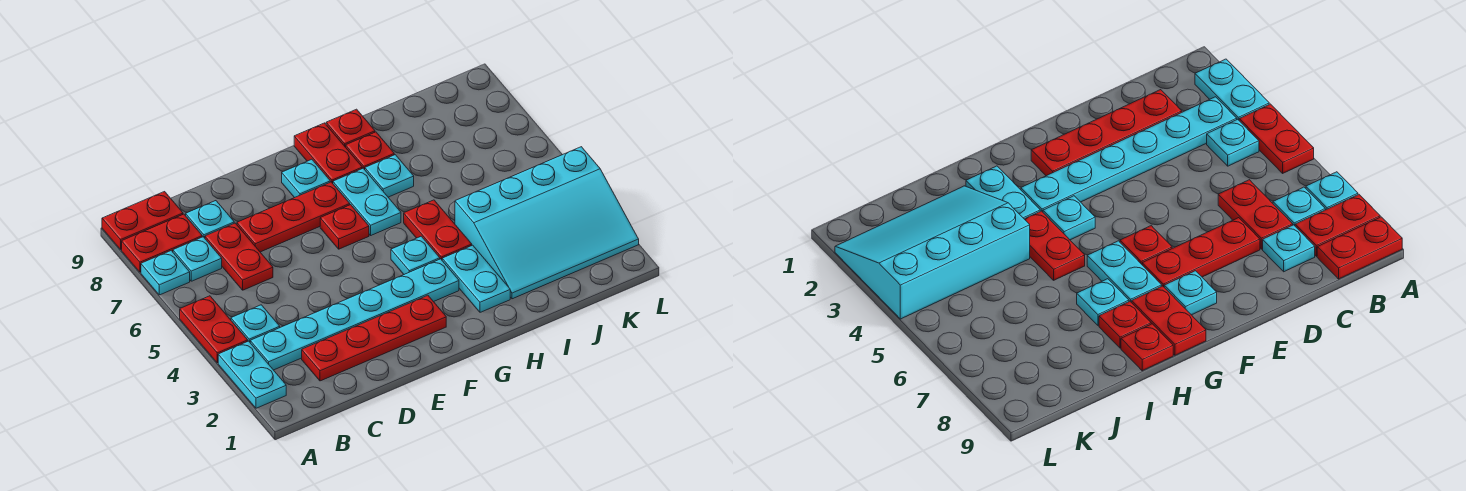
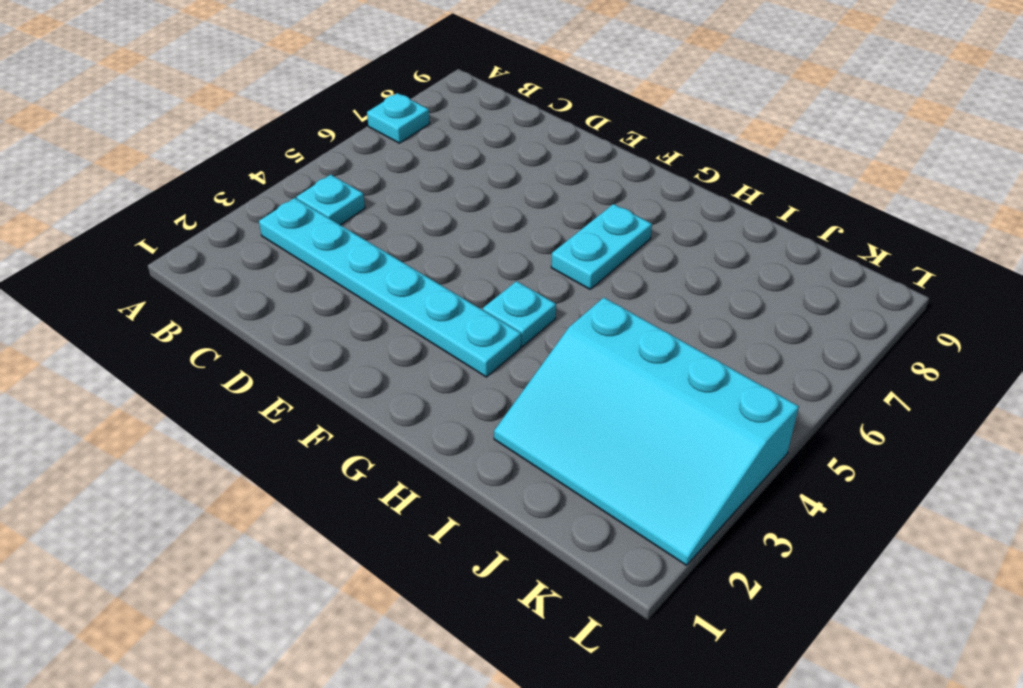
none -> cyan plate A2:A3 level 1
none -> red plate A4:A5 level 1
none -> red plate A8:B8 level 1

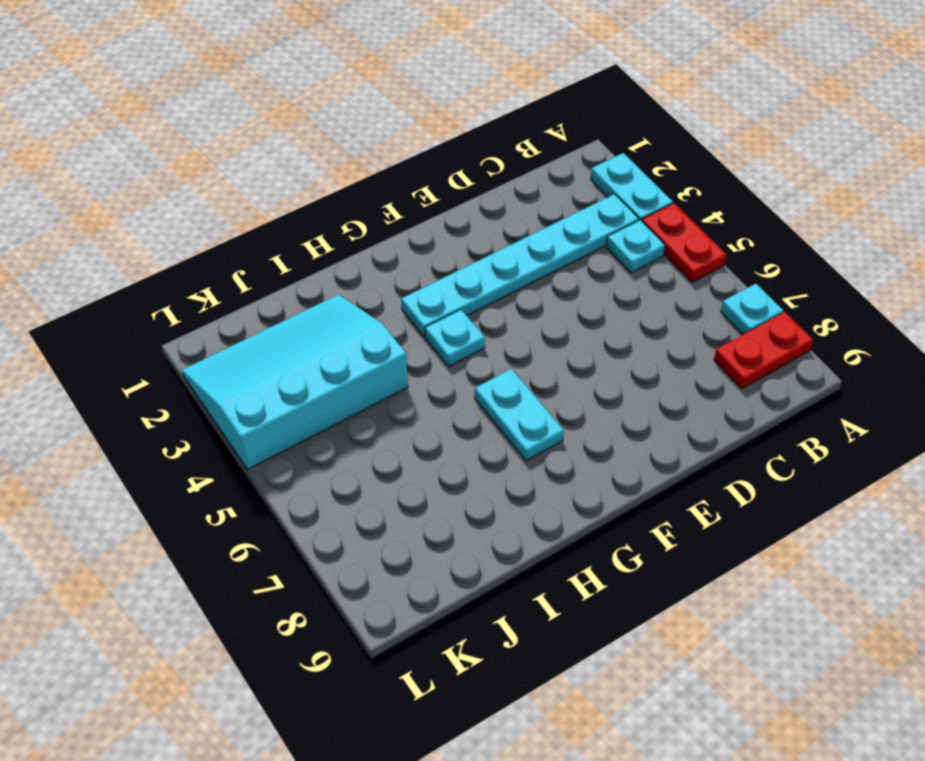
none -> red plate A9:B9 level 1
none -> cyan plate B7 level 1
none -> red plate C2:F2 level 1

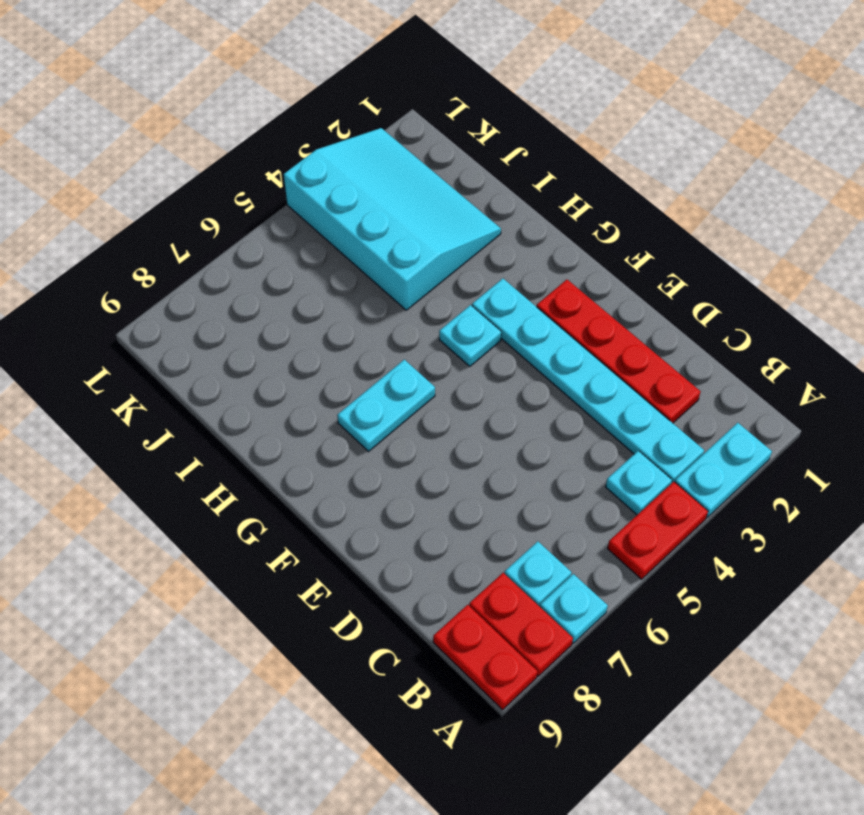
none -> red plate C6:C7 level 1
none -> cyan plate C8 level 1
none -> red plate D7:F7 level 1

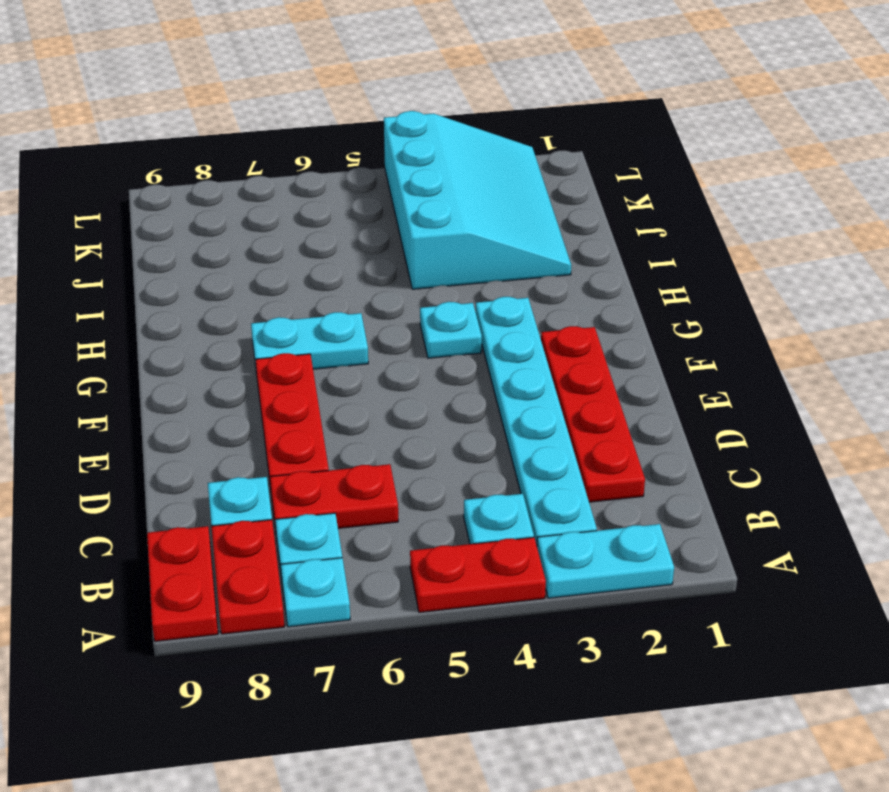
none -> red plate F6 level 1
none -> cyan plate F8 level 1
none -> red plate G8:G9 level 1

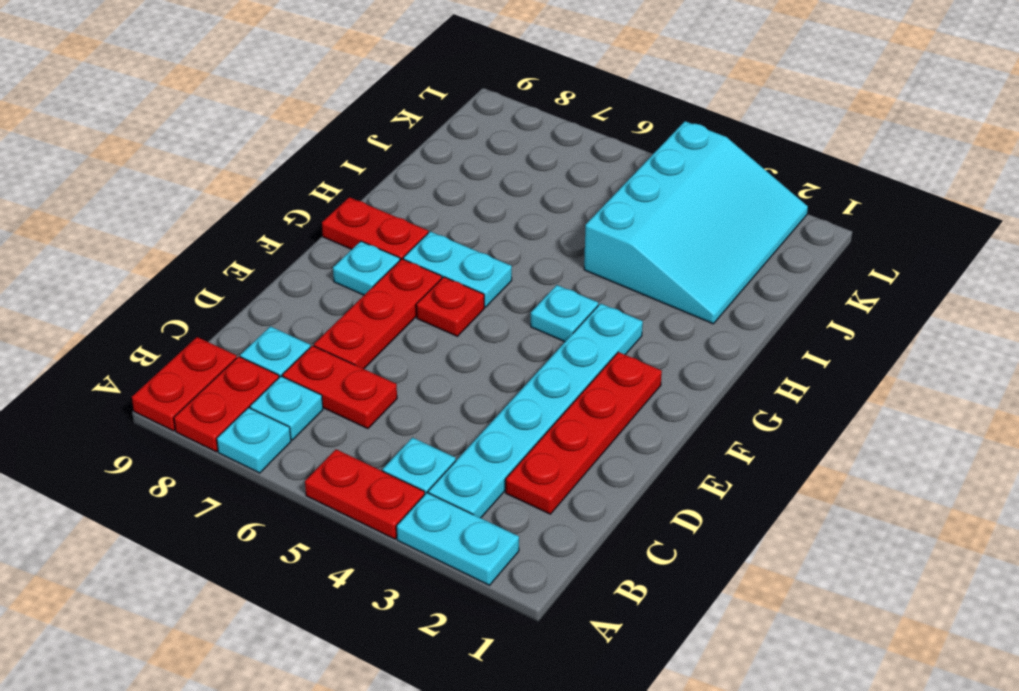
none -> cyan plate H2:H3 level 1
none -> red plate H4:H5 level 1
none -> cyan plate H7 level 1

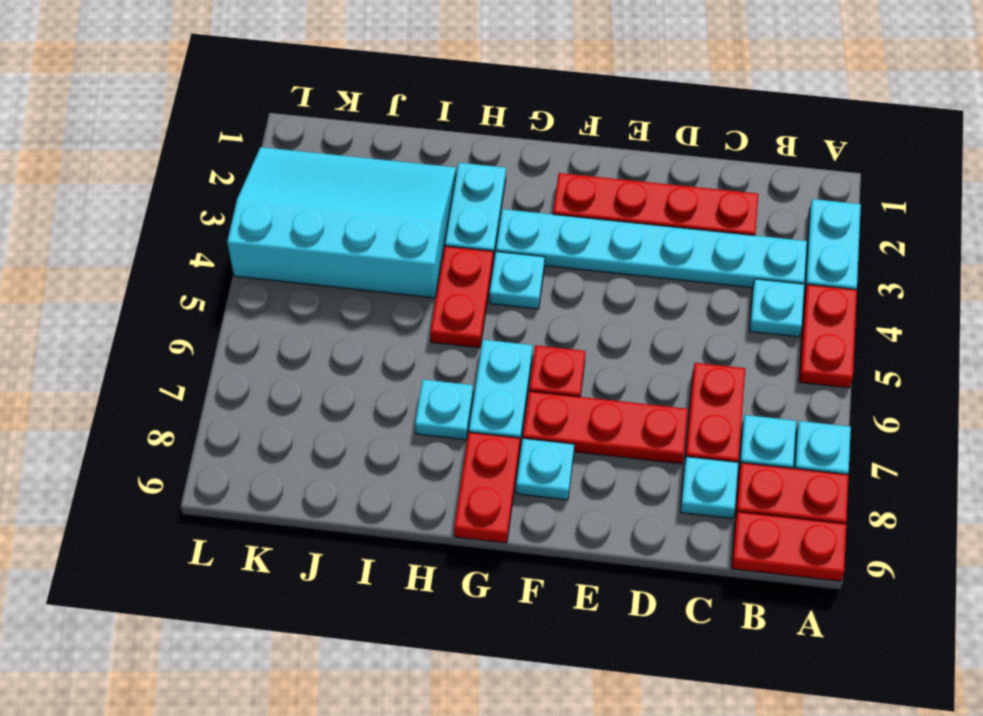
none -> red plate H8 level 1
none -> red plate H9 level 1

